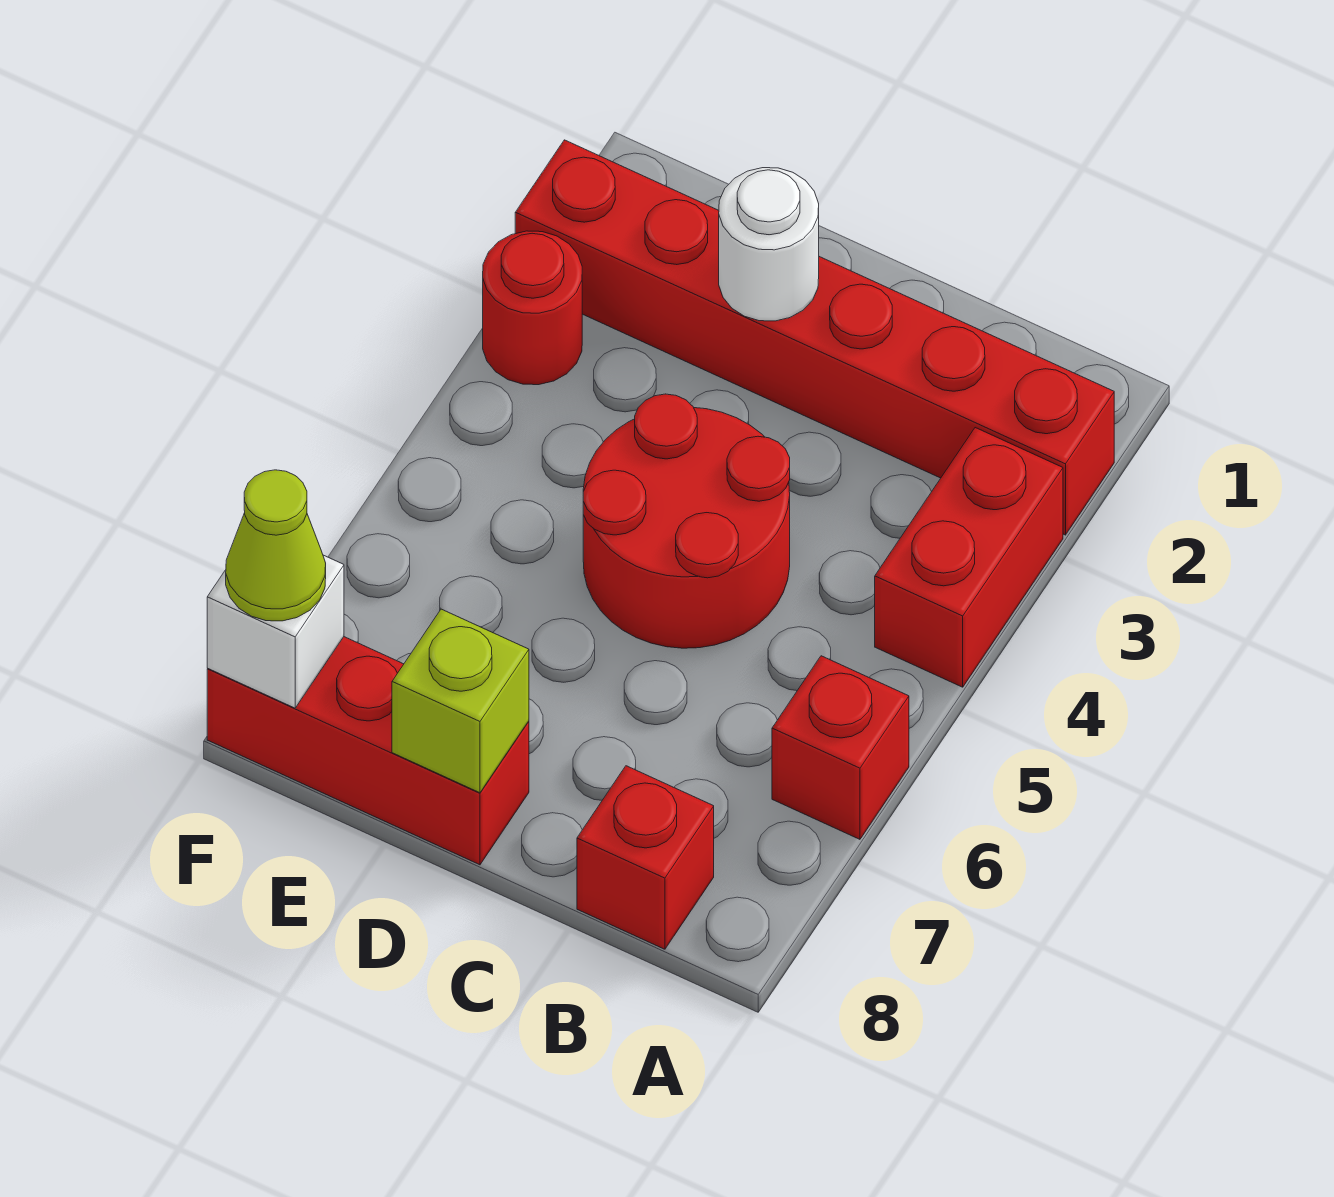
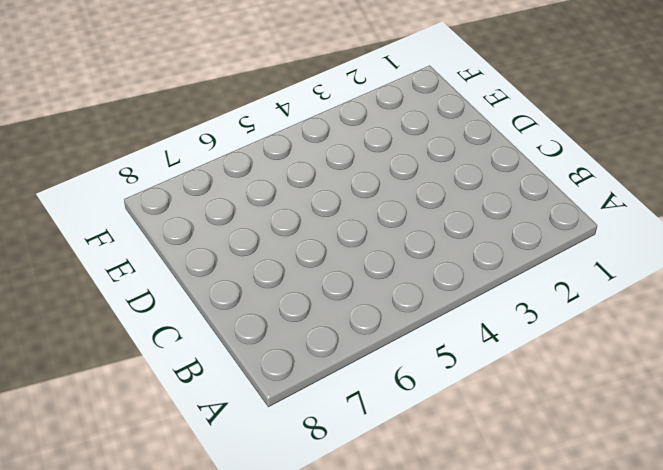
none -> red brick A2:F2 level 1
none -> red brick A3:A4 level 1

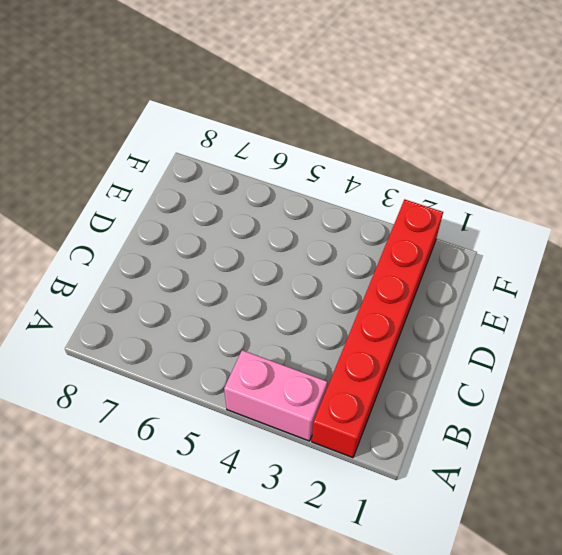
pink brick A3:A4 level 1 -> red brick A3:A4 level 1
none -> red brick A6 level 1
none -> red brick B8 level 1

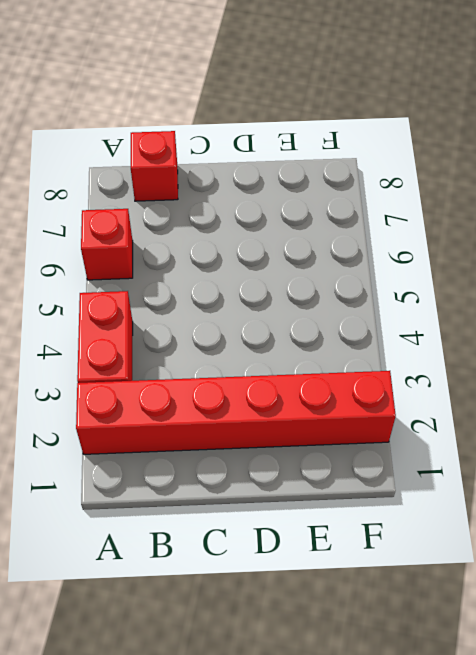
none -> red round brick C4:D5 level 1
none -> red brick D8:F8 level 1

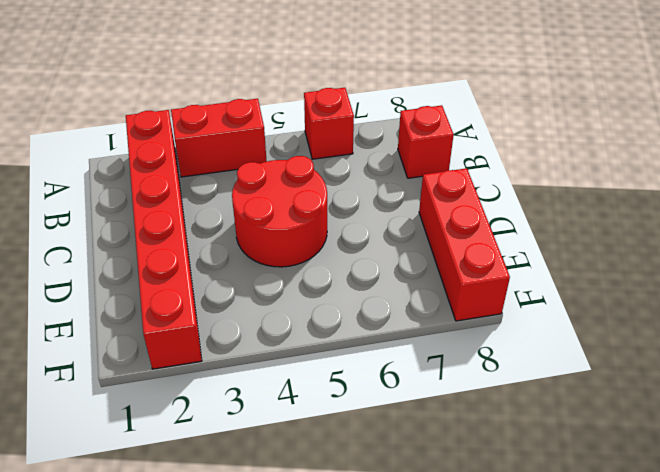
none -> red round brick F3 level 1
none -> white round brick D2 level 2

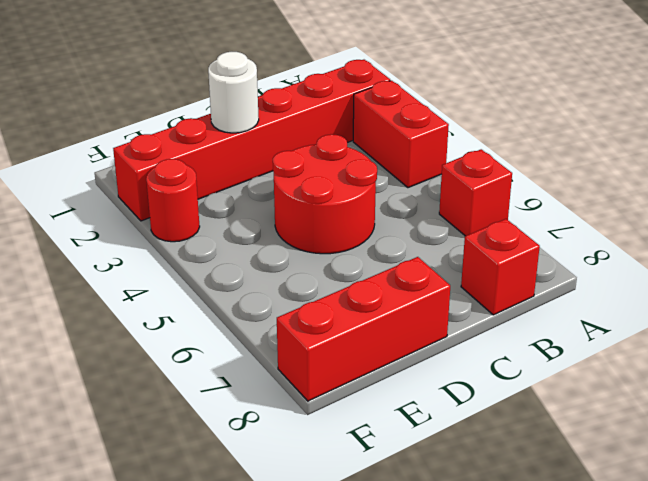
none -> lime brick D8 level 2
none -> white brick F8 level 2

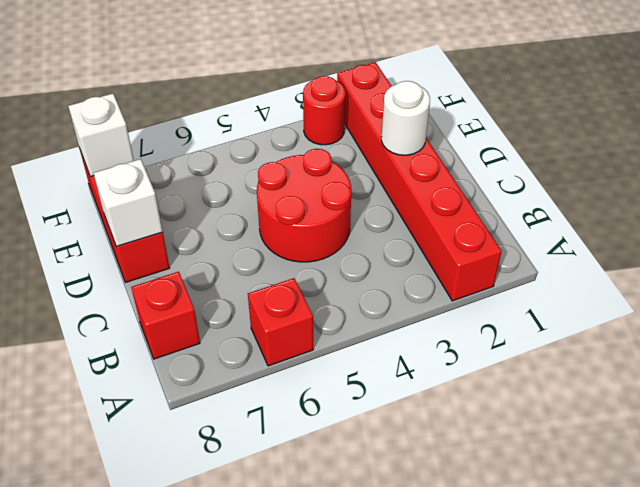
white brick D8 level 2 -> lime brick D8 level 2
none -> red brick A3:A4 level 1
none -> lime cone F8 level 3

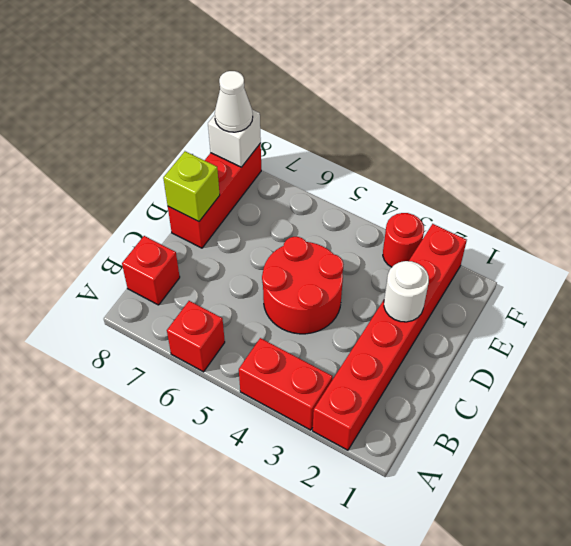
white cone F8 level 3 -> lime cone F8 level 3

